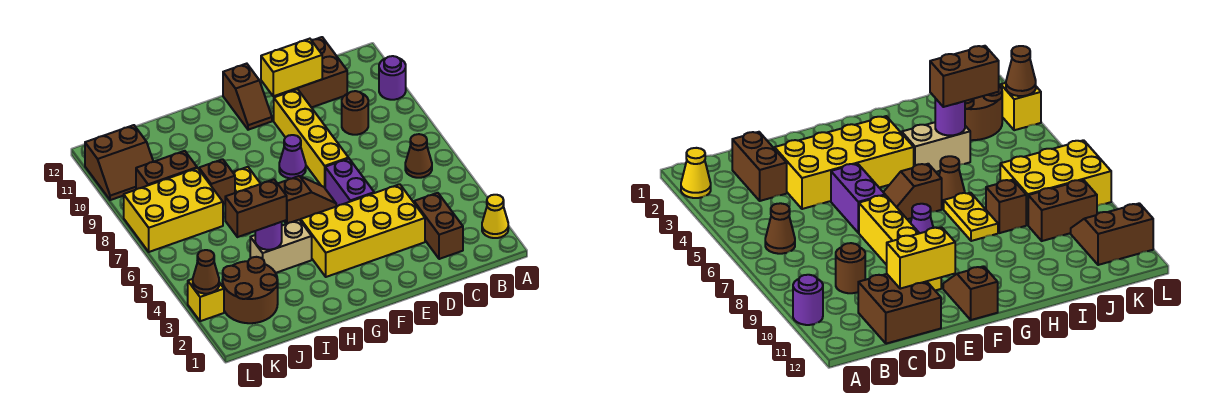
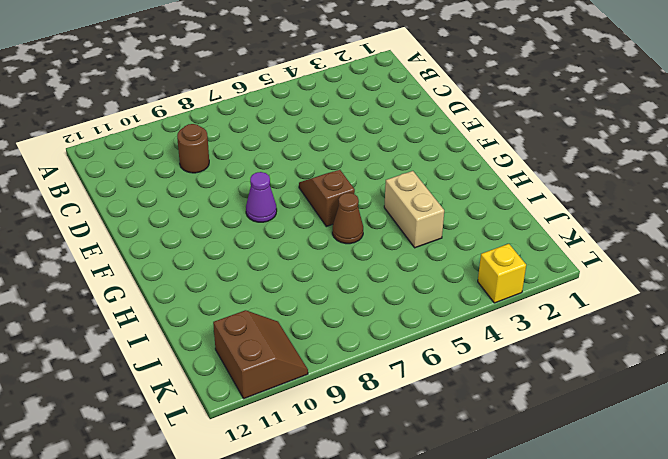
none -> yellow cone A2 level 1
none -> purple round brick A10 level 1
none -> brown cone B6 level 1

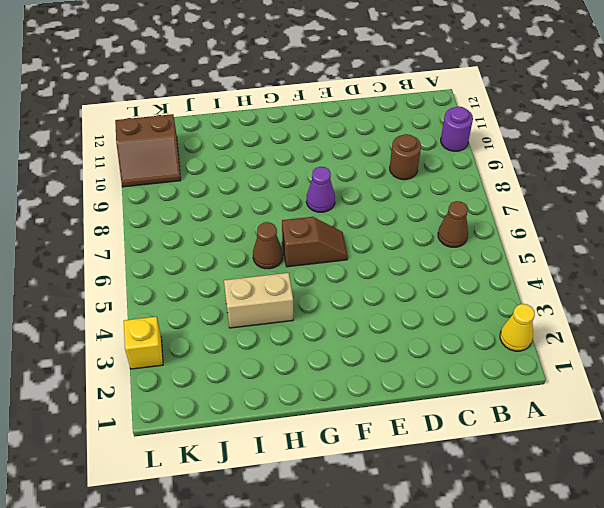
none -> brown brick C2:C3 level 1
none -> brown brick C11:D12 level 1
none -> yellow brick D3:G4 level 1

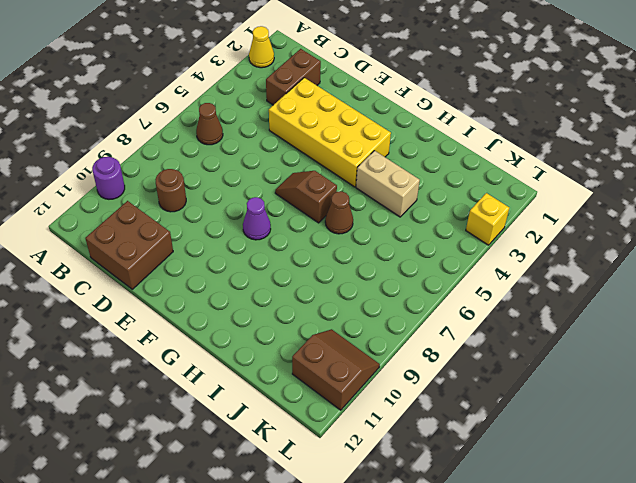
none -> purple brick E5:E6 level 1
none -> yellow brick E7:E10 level 1
none -> brown slope F11:F12 level 1 top 12

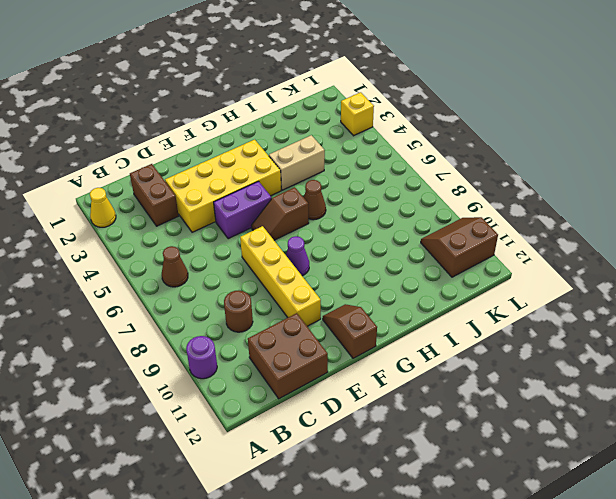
purple brick E5:F5 level 1 -> purple brick E5:E6 level 1
none -> yellow plate H7:H8 level 1
none -> brown brick I8 level 1
none -> brown round brick J2:K3 level 1

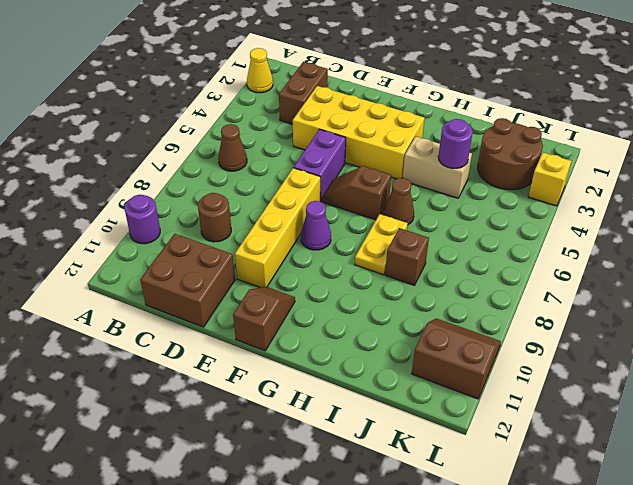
none -> yellow brick J7:L8 level 1
none -> brown brick J9:K9 level 1
none -> yellow brick D11:E11 level 2

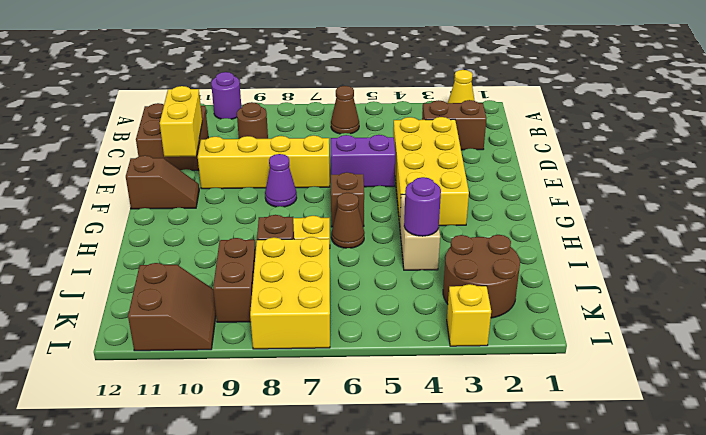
none -> brown cone L3 level 2
none -> brown brick I4:J4 level 3

